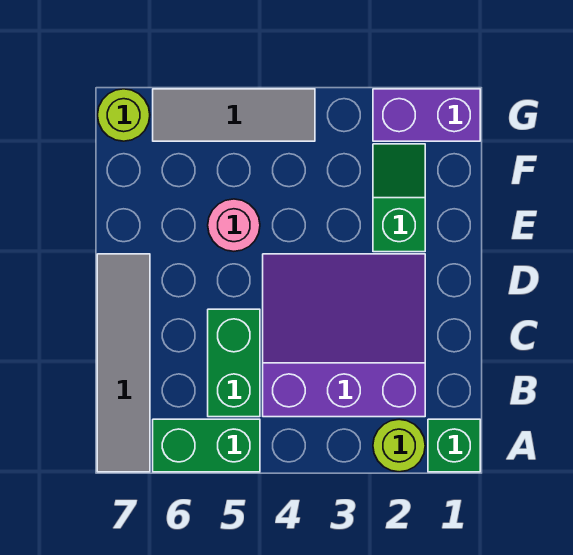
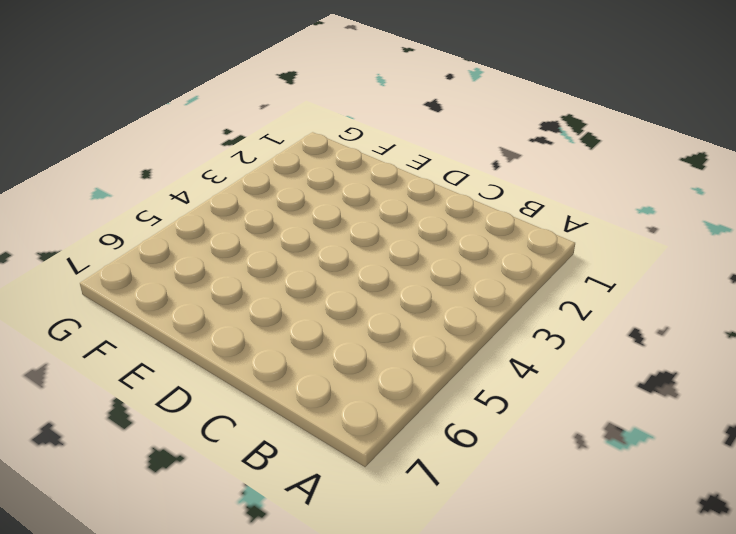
none -> green brick A1 level 1
none -> lime round brick A2 level 1

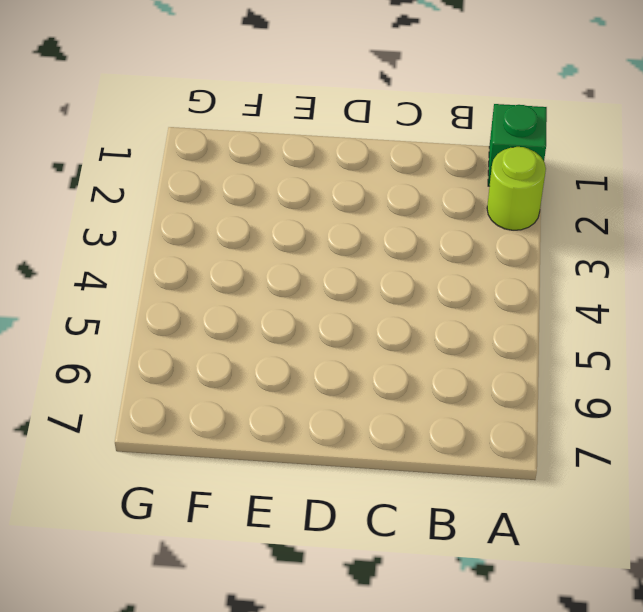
none -> green brick A5:A6 level 1
none -> grey tile A7:D7 level 1

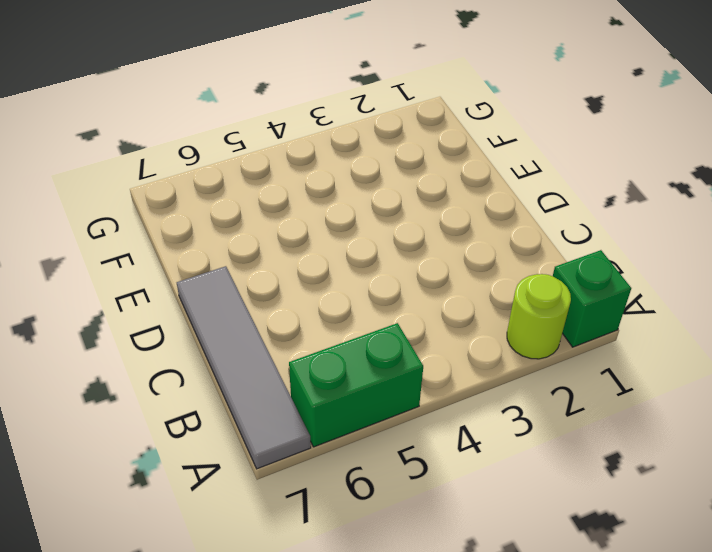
none -> purple slope B2:D4 level 1 top B
none -> green brick B5:C5 level 1

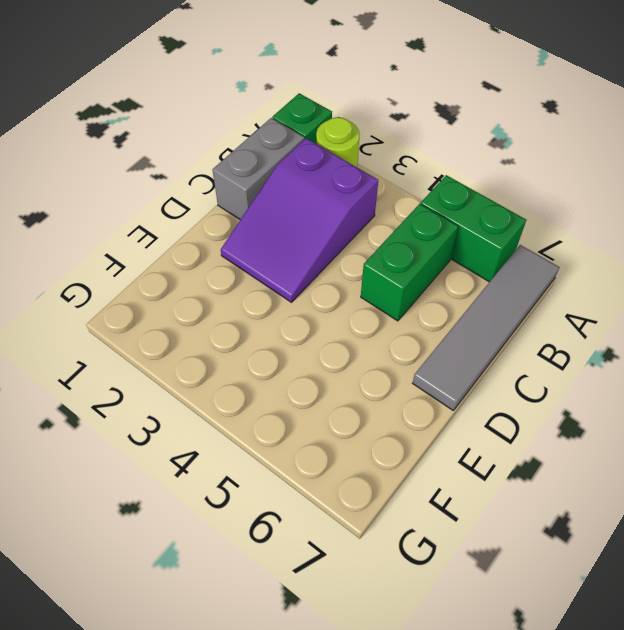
grey brick B1:C1 level 1 -> none
purple slope B2:D3 level 1 top B -> purple slope B2:D4 level 1 top B
none -> green slope E2:F2 level 1 top E
none -> pink round brick E5 level 1

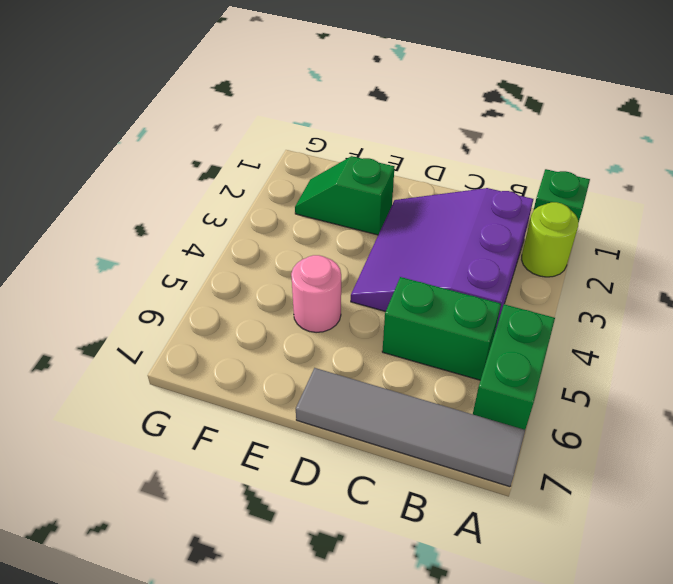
none -> purple brick G1:G2 level 1
none -> grey tile G4:G6 level 1

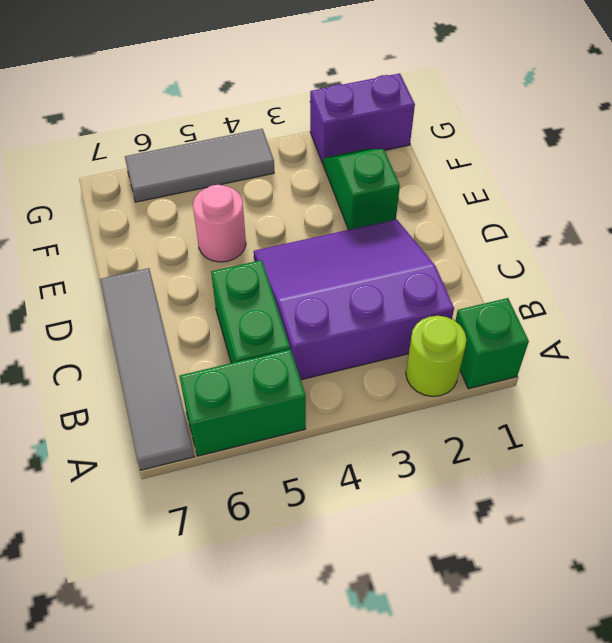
none -> lime round brick G7 level 1

